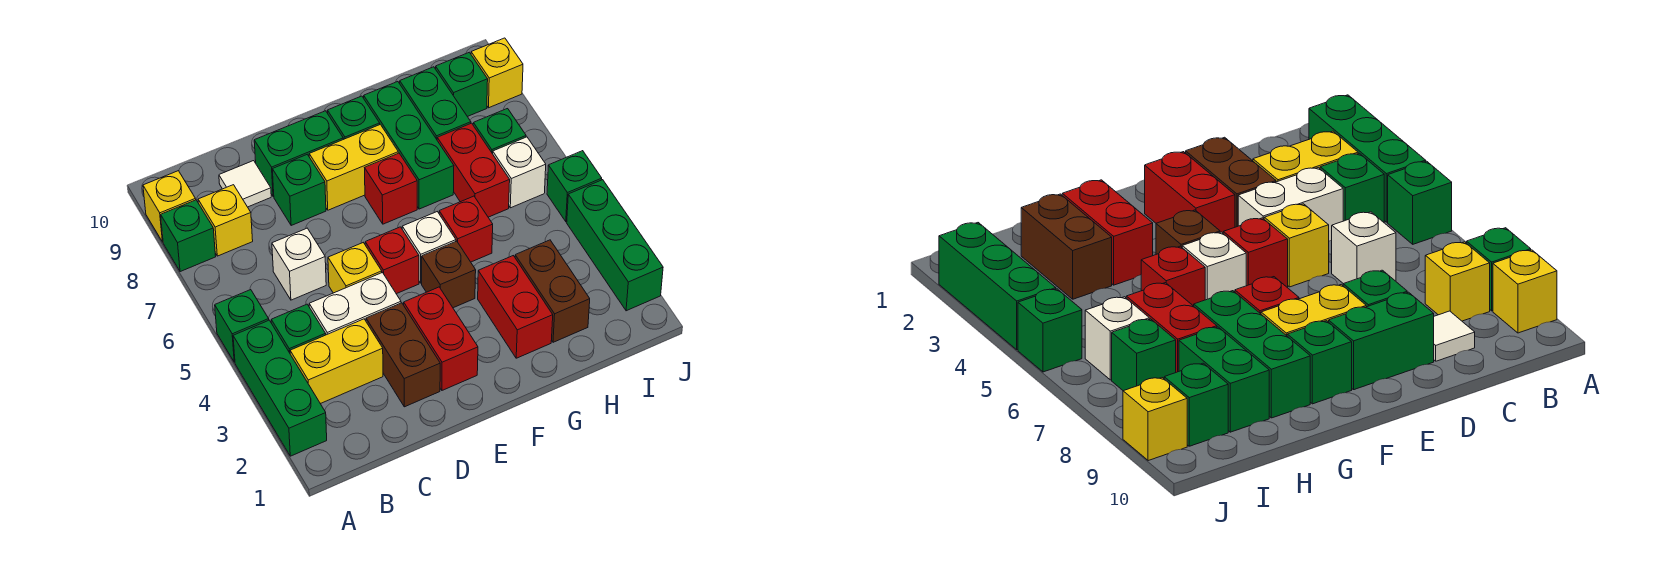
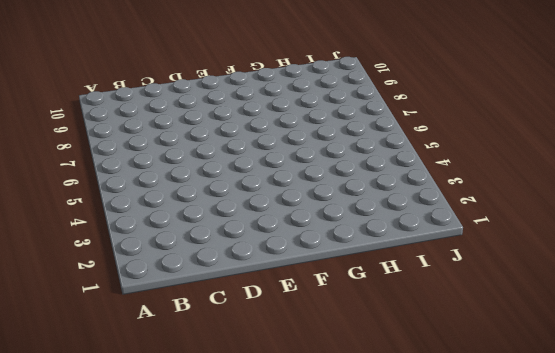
none -> green brick A2:A4 level 1
none -> green brick A5 level 1
none -> green brick A8 level 1
none -> yellow brick A9 level 1

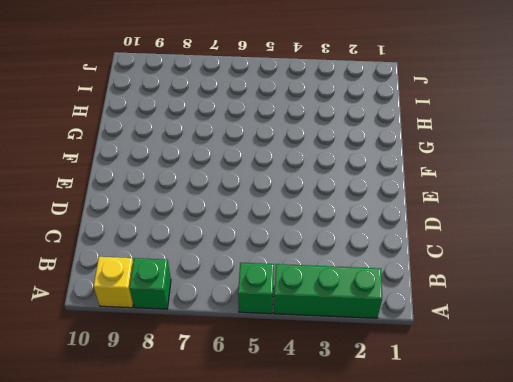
none -> yellow brick B3:C3 level 1
none -> green brick B4 level 1
none -> yellow brick B8 level 1
none -> white brick C4:D4 level 1

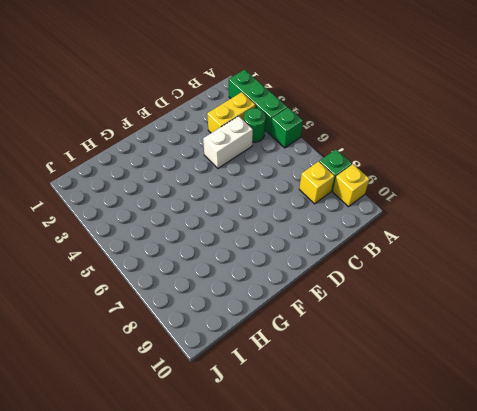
green round brick B4 level 1 -> green brick B4 level 1
none -> white brick C6 level 1
none -> white tile C9 level 1
none -> brown brick D2:D3 level 1
none -> yellow brick D5 level 1

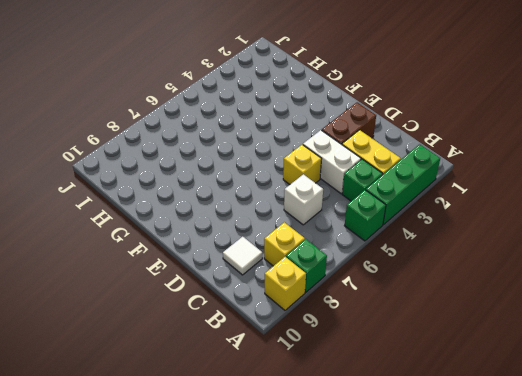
none -> green brick D8 level 1
none -> green brick D9:E9 level 1
none -> red brick E2:E3 level 1
none -> red brick E5 level 1

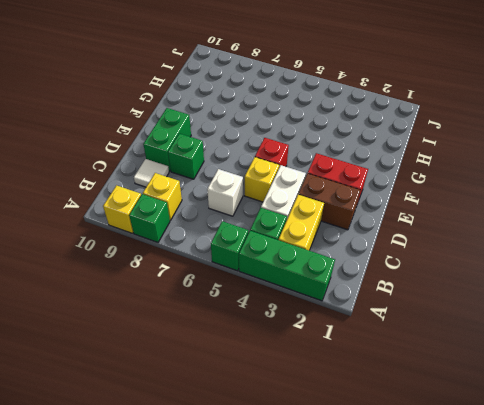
none -> yellow brick E8:F8 level 1
none -> brown brick F4 level 1
none -> white brick F5 level 1
none -> red brick F7 level 1

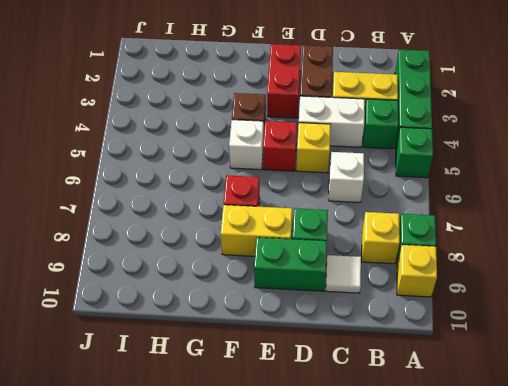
none -> green brick F9 level 1
none -> red brick G2:G3 level 1
none -> red brick G5 level 1
none -> green brick G7:G9 level 1

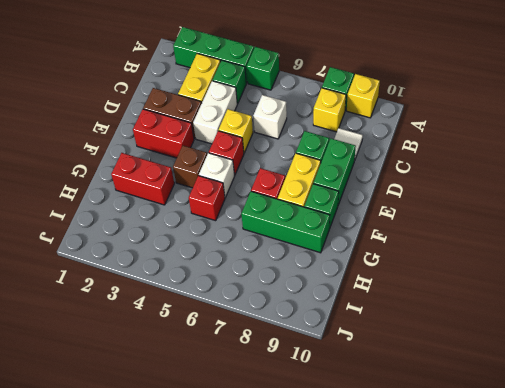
none -> brown brick H2:H3 level 1
none -> red brick H6:H7 level 1
none -> green brick H8:H9 level 1
none -> white brick I6 level 1

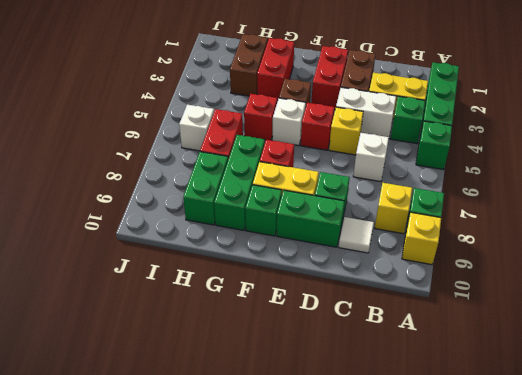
none -> green brick I7 level 1
none -> green brick I9 level 1
none -> green brick J2:J4 level 1
none -> green brick J5 level 1

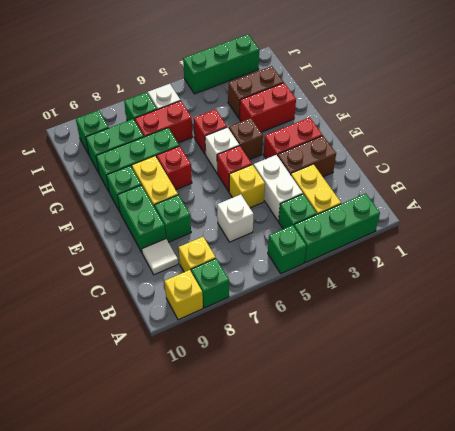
none -> green brick J5 level 1
none -> yellow brick J9 level 1

